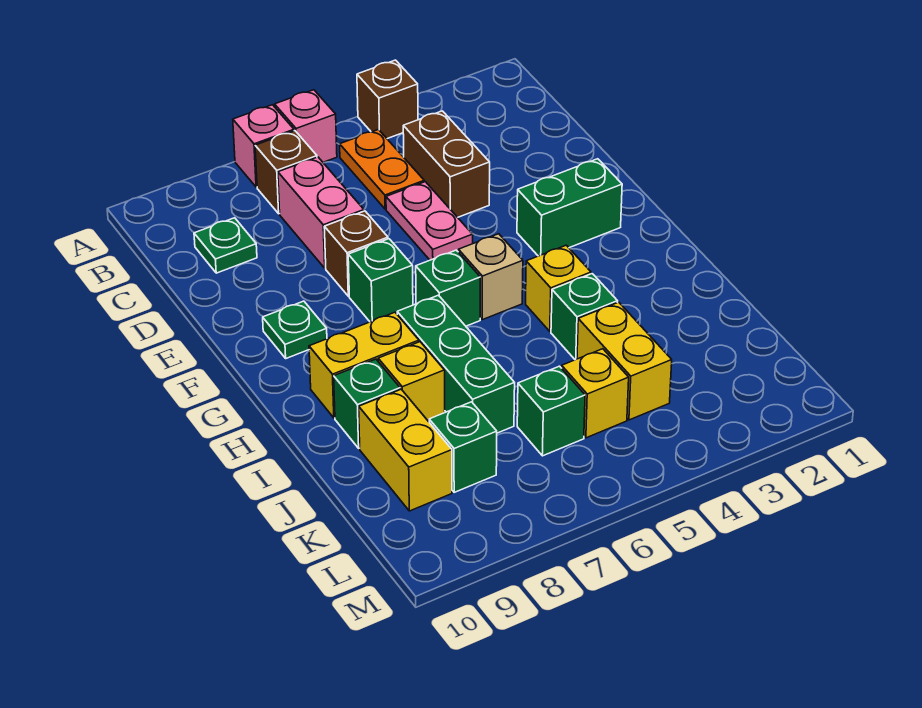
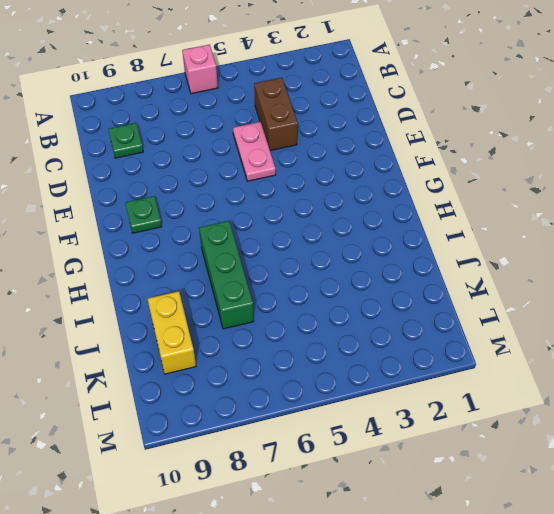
none -> brown brick A4 level 1
none -> pink brick A7 level 1
none -> orange plate B5:C5 level 1

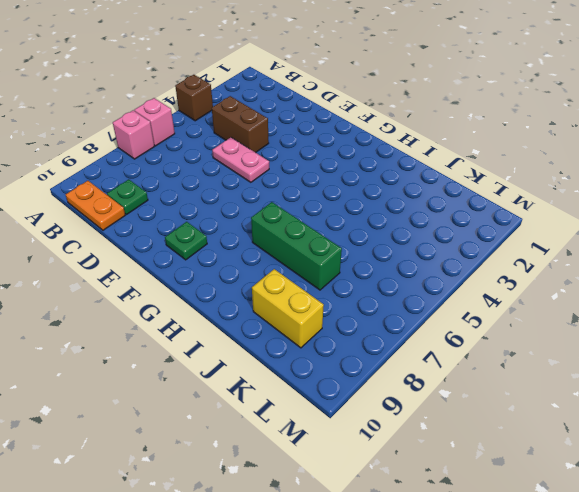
orange plate B10:C10 level 1 -> orange plate B5:C5 level 1
none -> brown brick B7 level 1
none -> pink brick C7:D7 level 1
none -> brown brick E7 level 1

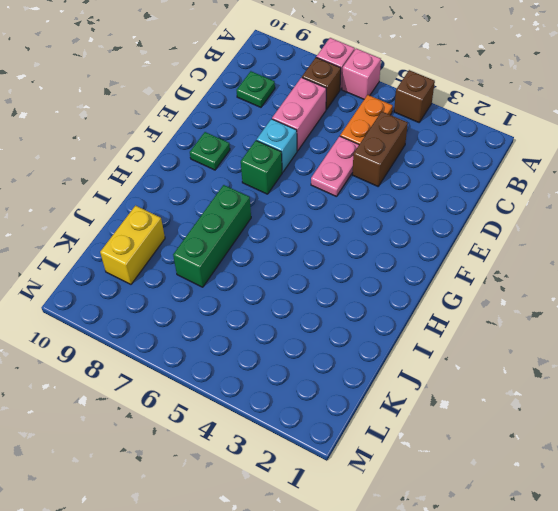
cyan brick E7 level 1 -> brown brick E7 level 1
none -> green brick F2:F3 level 1
none -> tan brick G5 level 1
none -> green brick G6 level 1

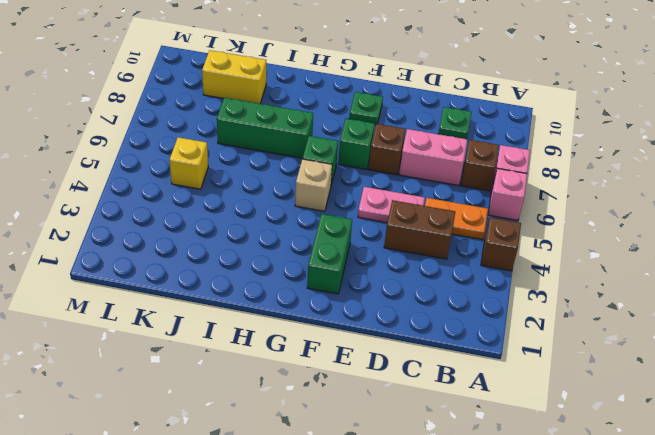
none -> yellow brick H4 level 1
none -> yellow brick H8:H9 level 1
none -> green brick I4 level 1

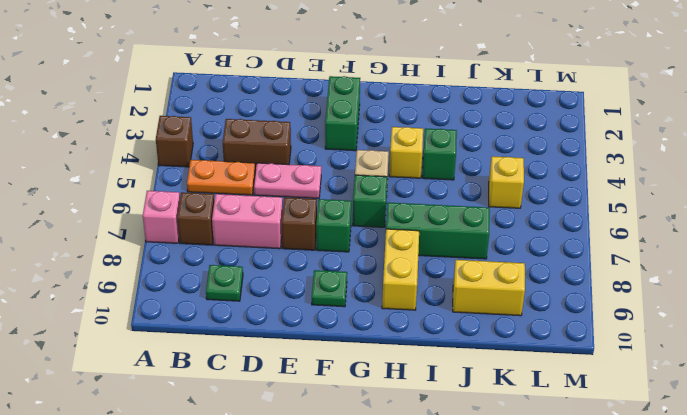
none -> pink brick A6 level 1
none -> yellow brick I8 level 1
none -> green brick I9 level 1

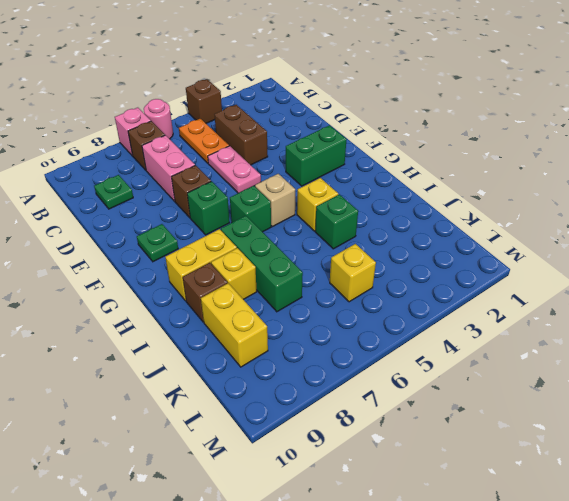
pink round brick A6 level 1 -> pink brick A6 level 1
brown brick I9 level 1 -> green brick I9 level 1
none -> yellow brick J4:K4 level 1
none -> green brick K6 level 1
none -> green brick K8 level 1

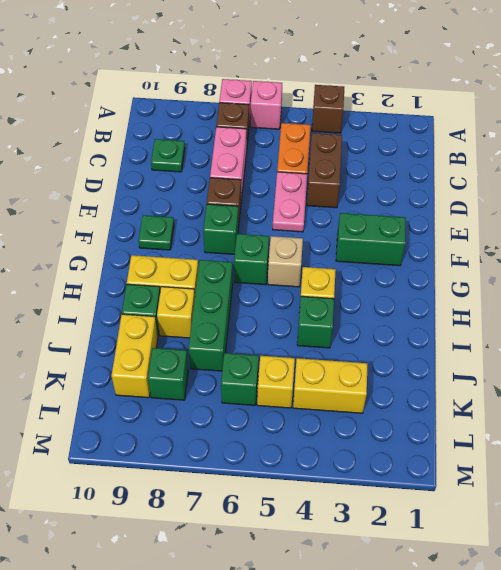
yellow brick K3:K4 level 1 -> yellow brick J4:K4 level 1

